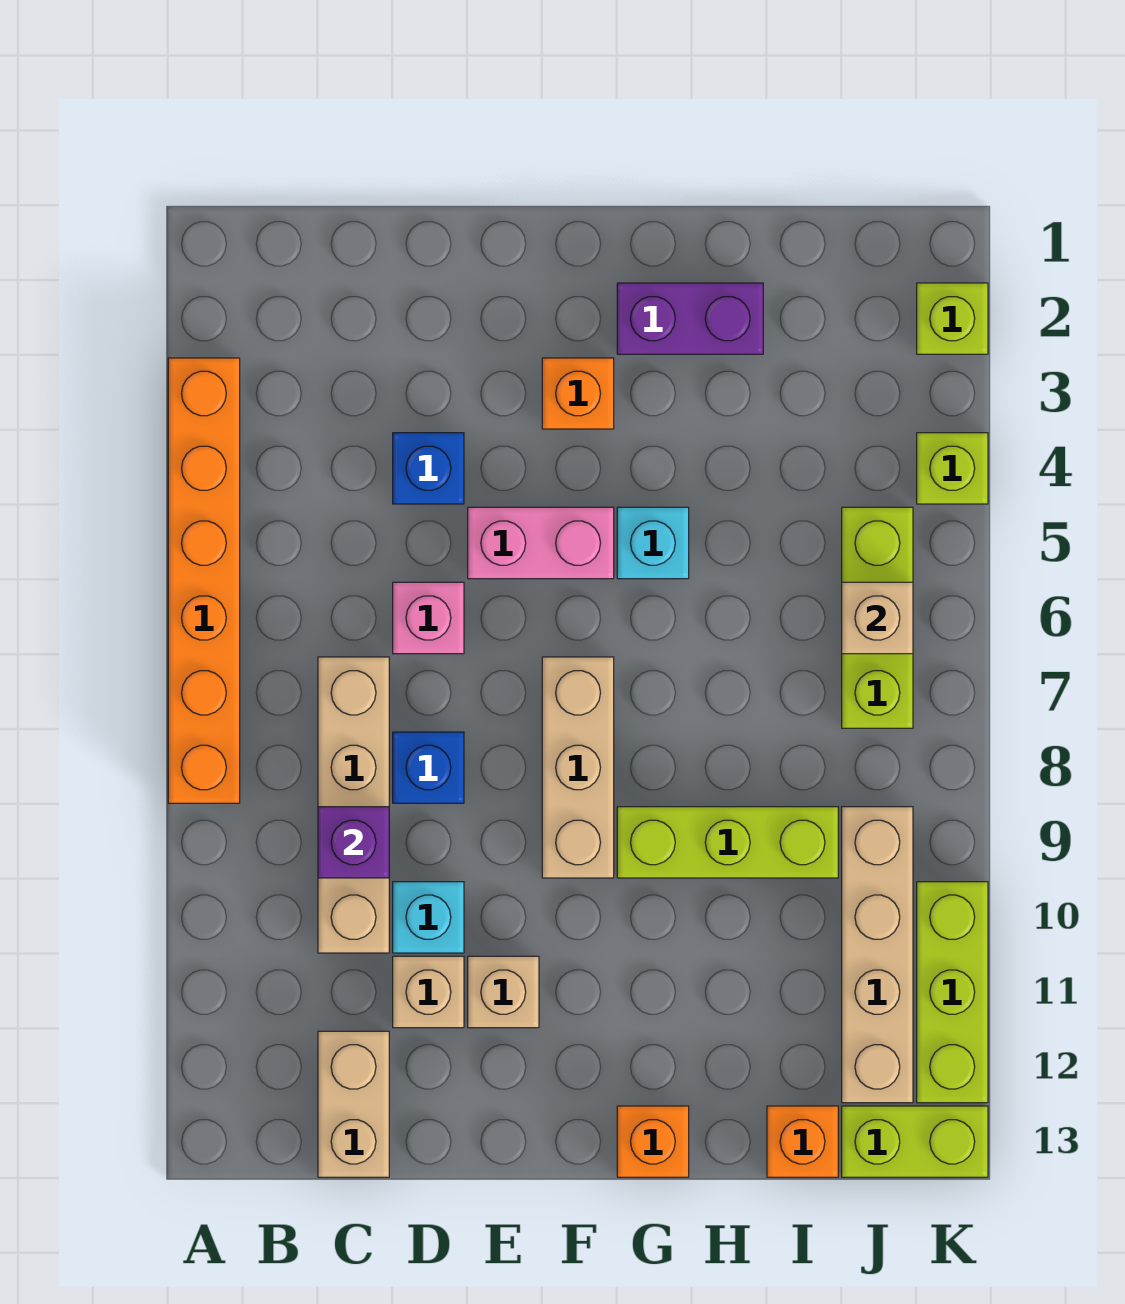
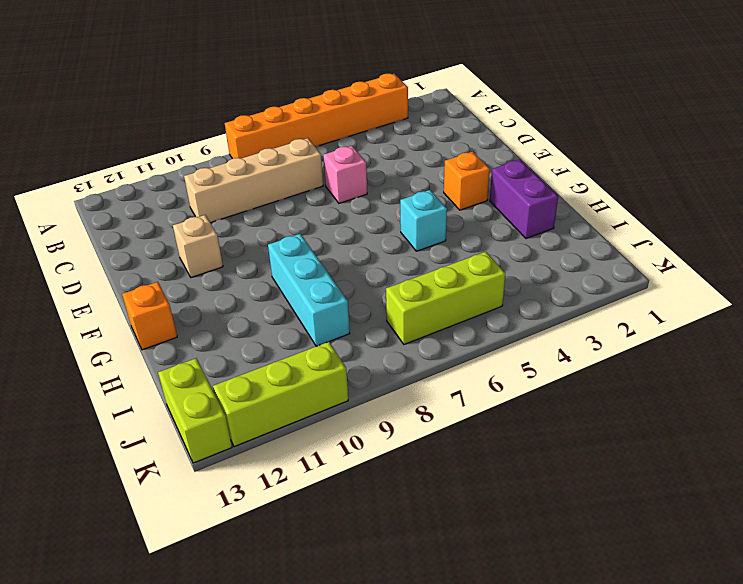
cyan brick G9:I9 level 1 -> lime brick G9:I9 level 1
none -> tan brick C12:C13 level 1
none -> blue brick D4 level 1
none -> blue brick D8 level 1

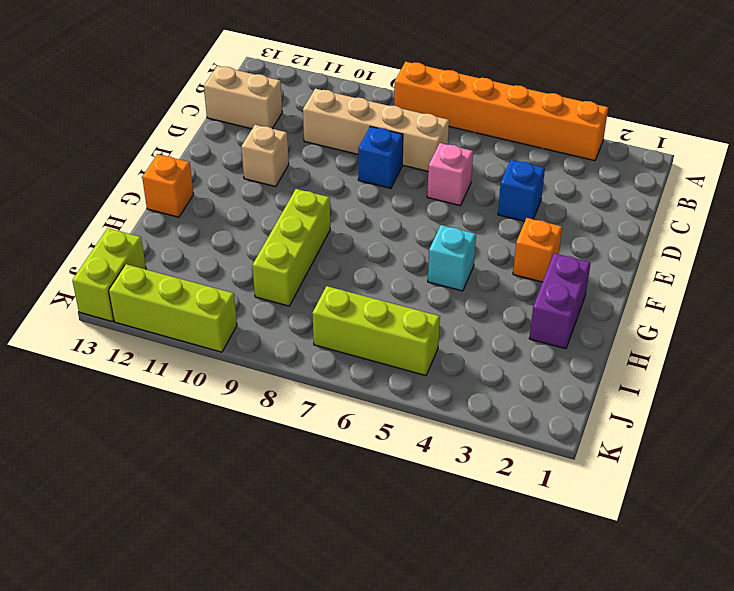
none -> cyan brick D10 level 1
none -> tan brick D11 level 1
none -> pink brick E5:F5 level 1

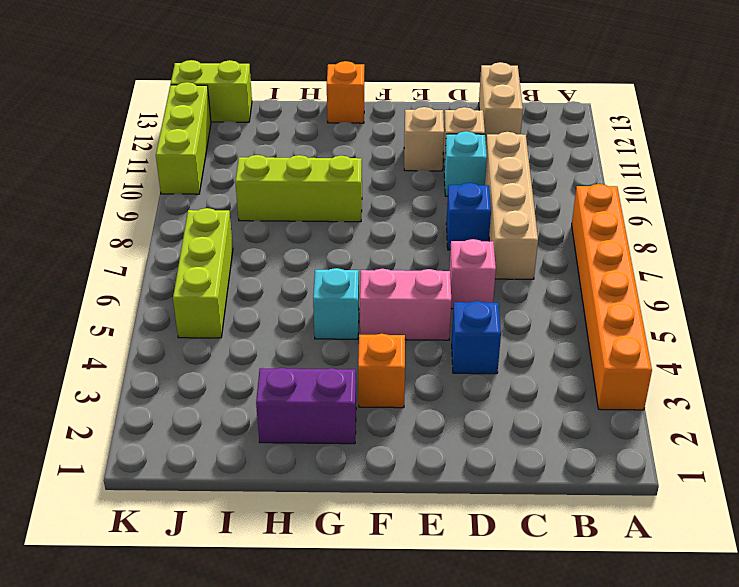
none -> tan brick F7:F9 level 1
none -> orange brick I13 level 1
none -> tan brick J9:J12 level 1

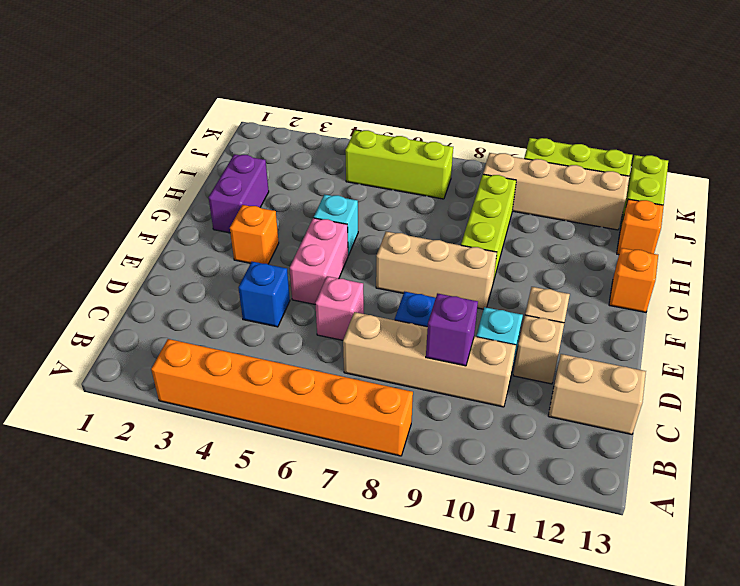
none -> lime brick K2 level 1
none -> lime brick K4 level 1
none -> tan brick J6 level 2

